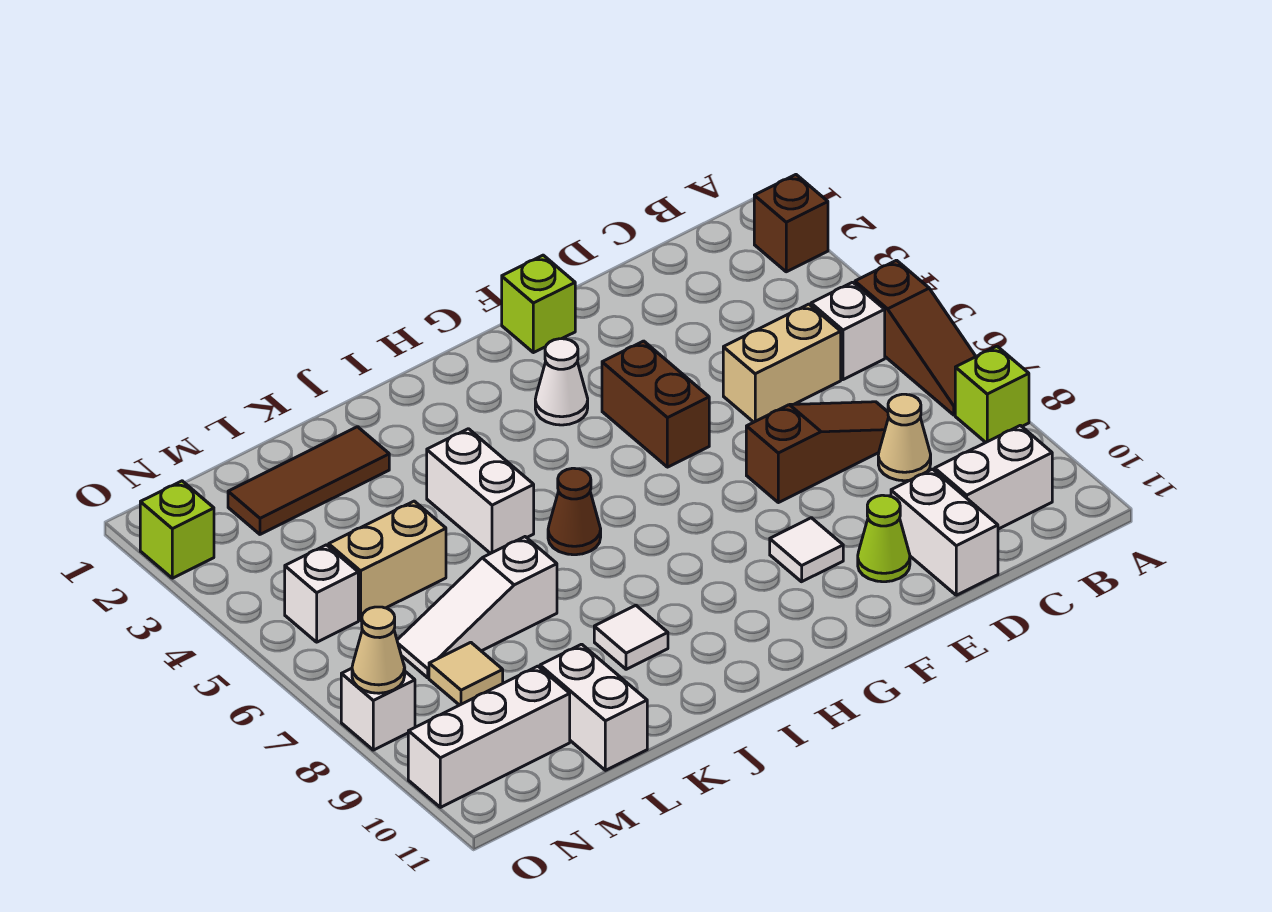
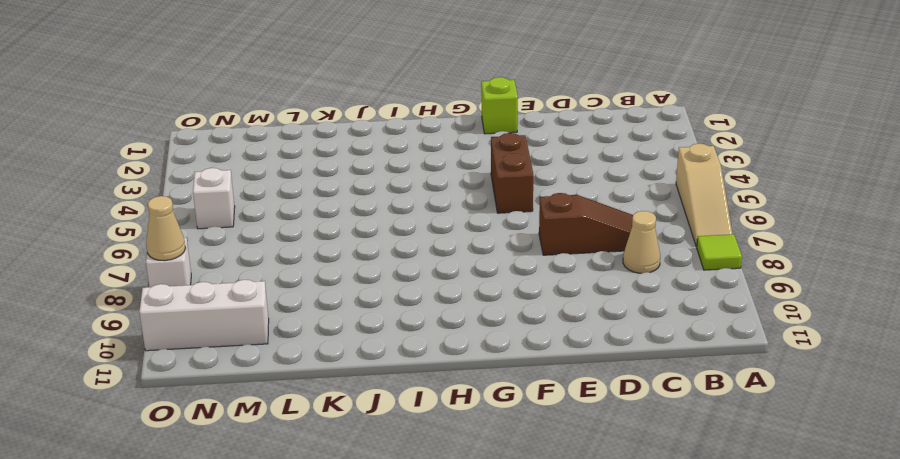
tan slope A5:A7 level 1 top 5 -> brown slope A5:A7 level 1 top 5
lime tile A8 level 1 -> lime brick A8 level 1
none -> brown brick A2 level 1
none -> white brick B5 level 1
none -> white brick B10:C10 level 1

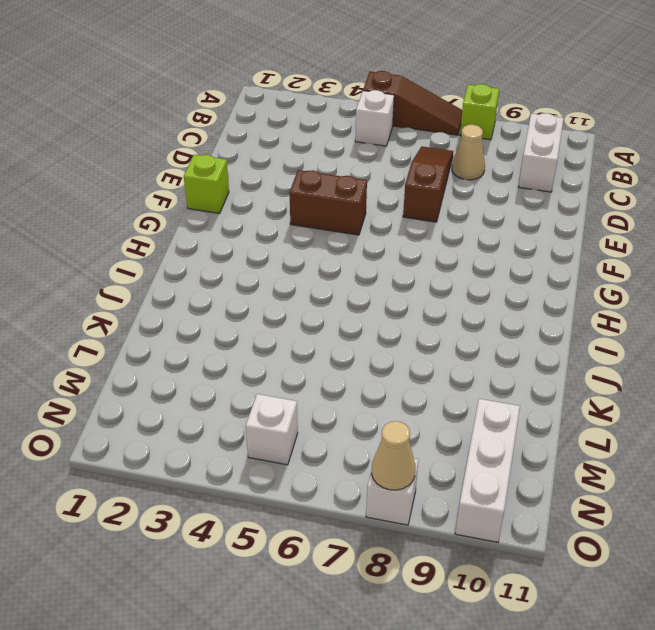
none -> brown brick A2 level 1
none -> tan brick C5:D5 level 1
none -> white brick D10:D11 level 1

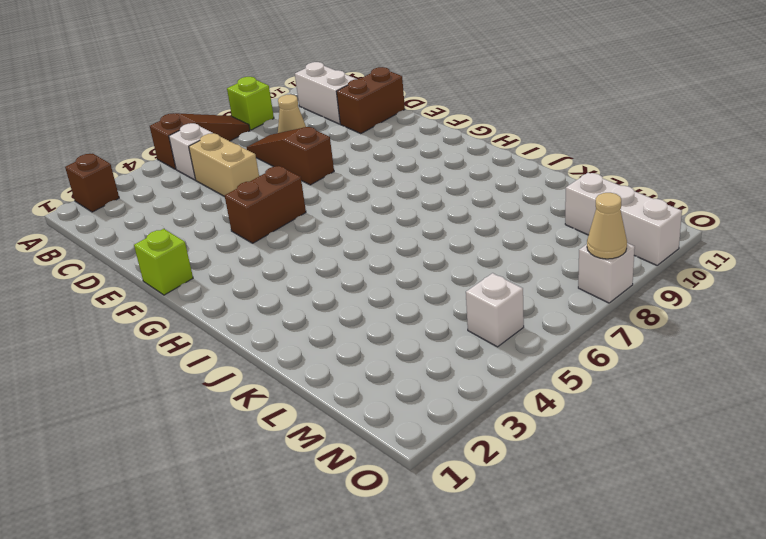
brown brick D10:D11 level 1 -> white brick D10:D11 level 1
none -> lime cone E10 level 1
none -> white tile F9 level 1
none -> white cone G3 level 1

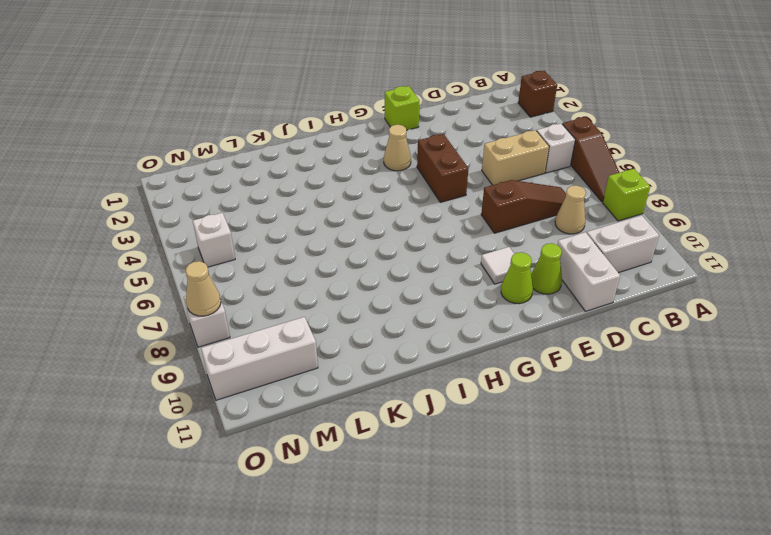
lime cone F10 level 1 -> none
tan cone G3 level 1 -> white cone G3 level 1
none -> brown cone I6 level 1
none -> white brick J4:J5 level 1
none -> white tile J9 level 1

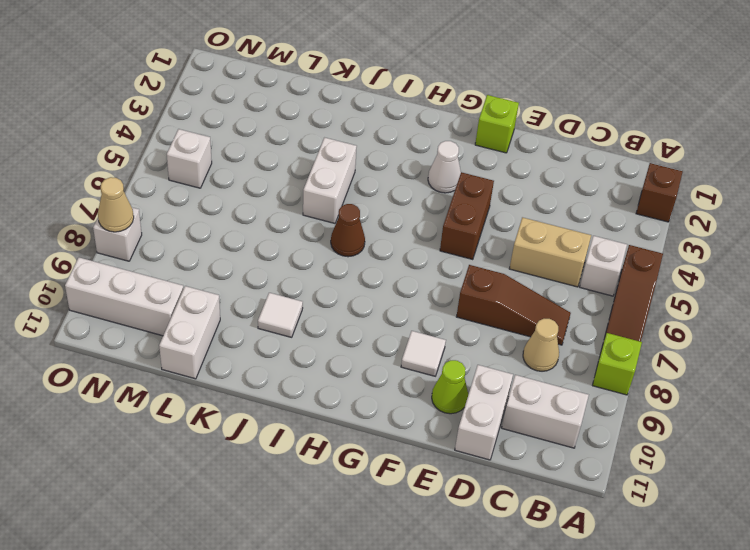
none -> brown tile K2:M2 level 1
none -> white slope K7:M7 level 1 top K
none -> tan brick L5:M5 level 1

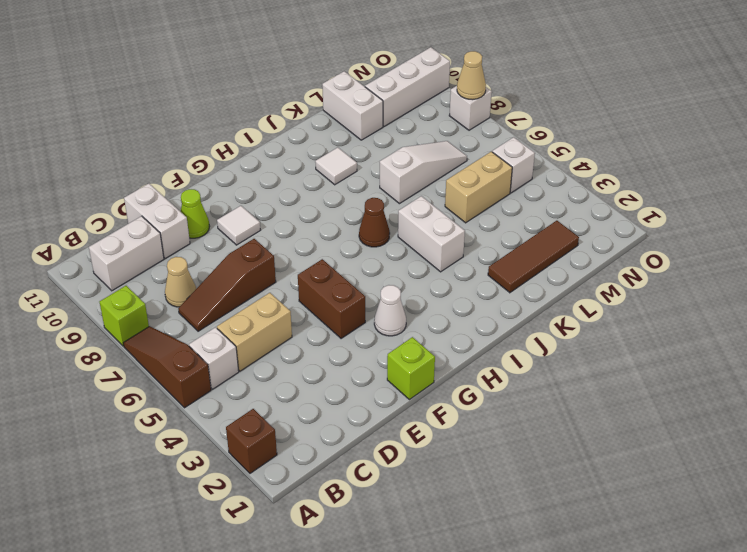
none -> tan tile M8 level 1
none -> lime brick O2 level 1

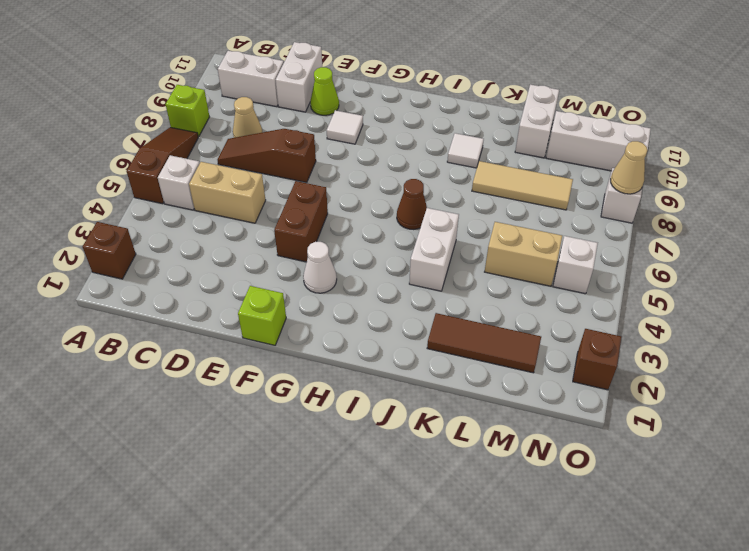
tan tile K8:M8 level 1 -> tan tile M8 level 1
brown brick O2 level 1 -> lime brick O2 level 1
none -> white slope K7:M7 level 1 top K

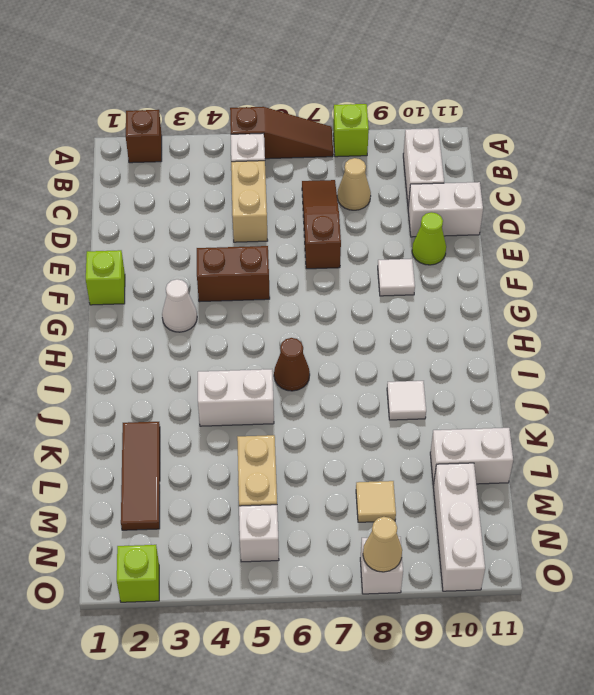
none -> white slope K7:M7 level 1 top K

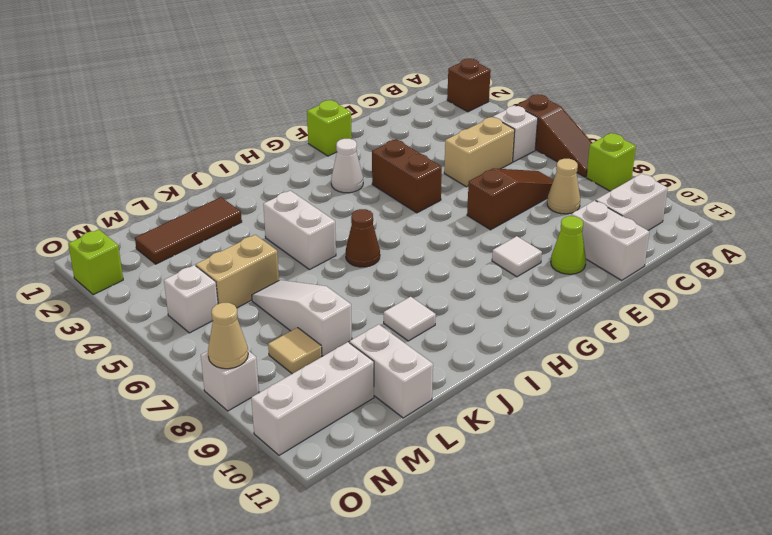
white slope L6:L8 level 1 top 8 -> white slope K7:M7 level 1 top K

